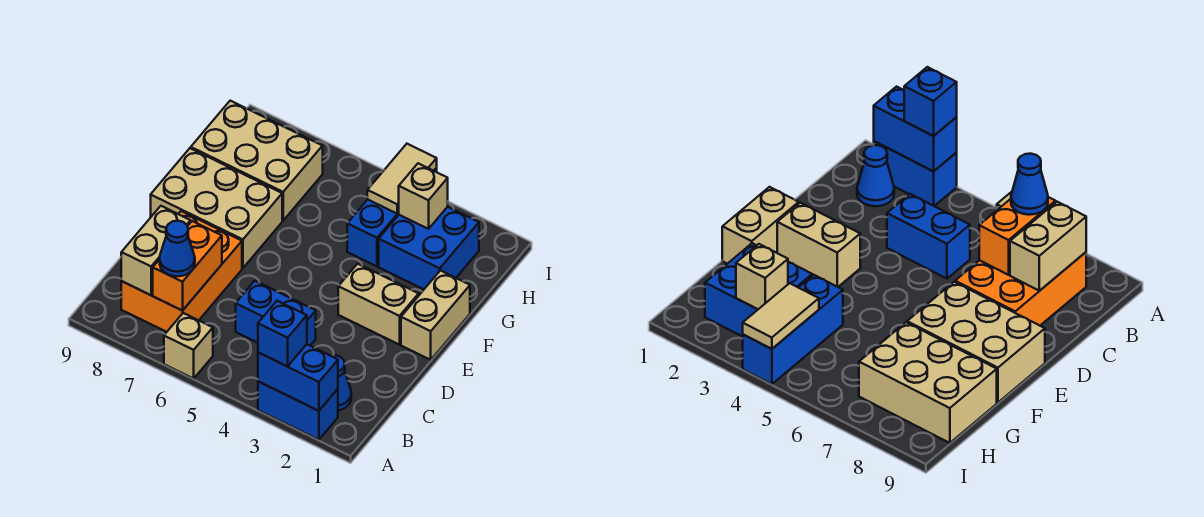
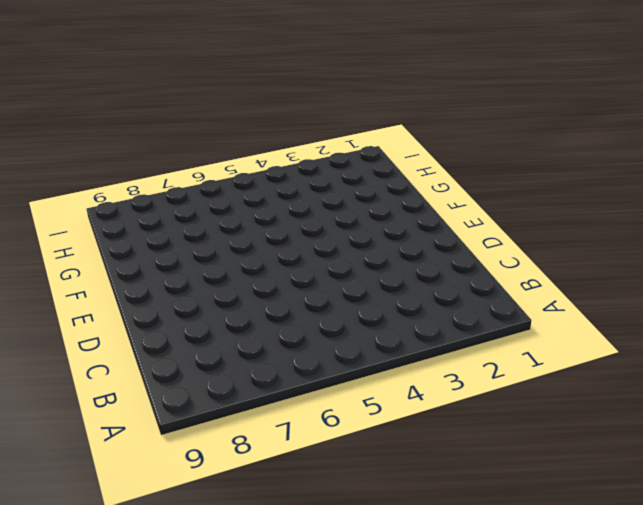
none -> blue brick A2:A3 level 1
none -> tan brick A6 level 1
none -> blue cone B2 level 1

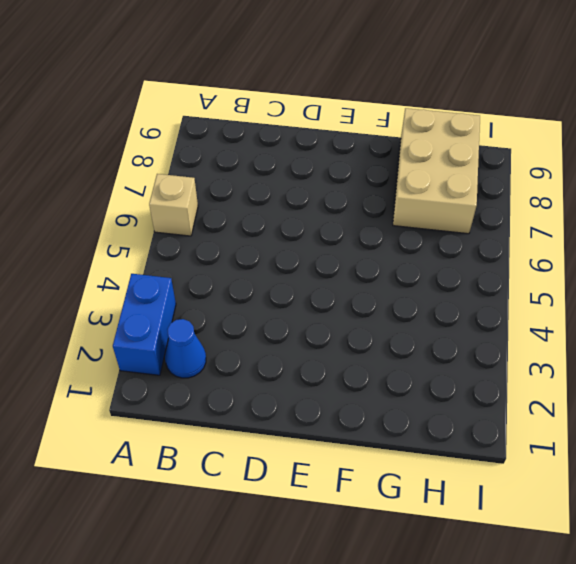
none -> orange brick B7:D8 level 1
none -> blue brick C4:C5 level 1
none -> tan brick E1:F1 level 1

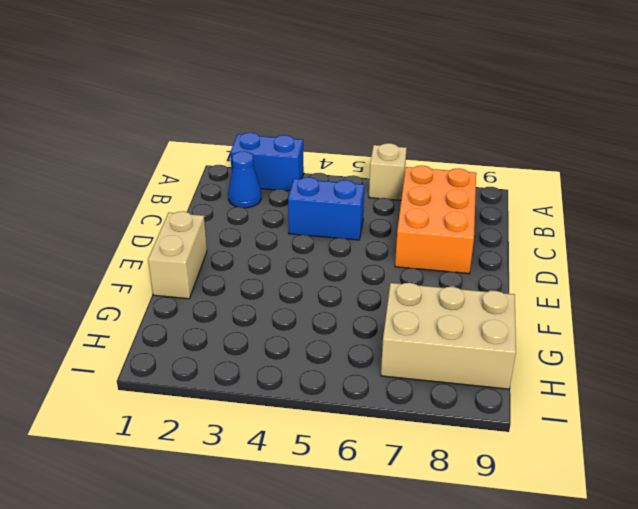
none -> tan brick E2:E3 level 1
none -> tan brick E7:F9 level 1
none -> blue brick G2:H3 level 1

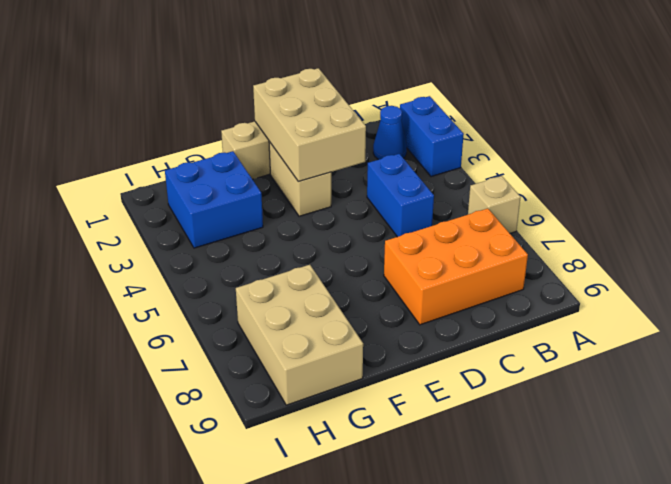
tan brick D1:E3 level 2 -> tan brick E7:F9 level 1
none -> blue brick G4:I4 level 1
none -> blue brick A2:A3 level 2
none -> orange brick B7:C7 level 2

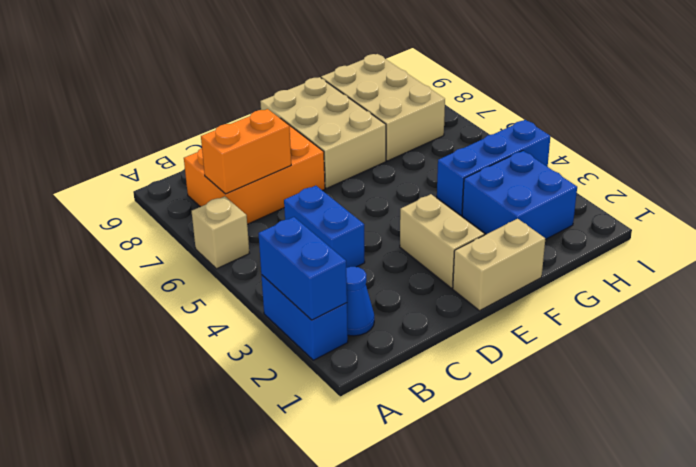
none -> tan brick B8:C8 level 2
none -> tan brick H3 level 2
none -> tan tile H4:I4 level 2

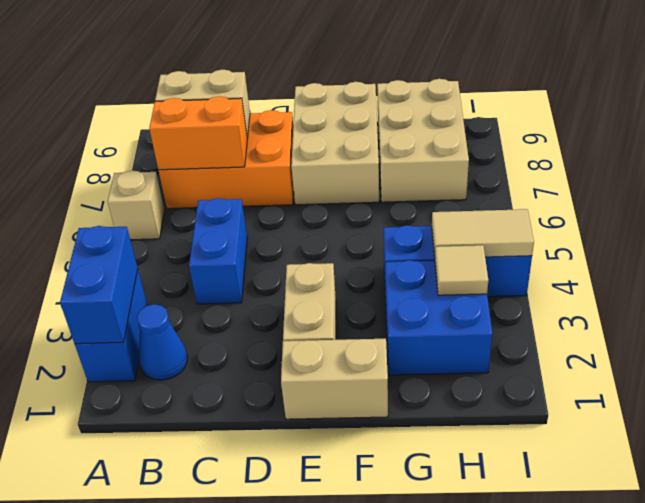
tan tile H3 level 2 -> tan brick H3 level 2
none -> blue brick A3 level 3
none -> blue cone B7 level 3

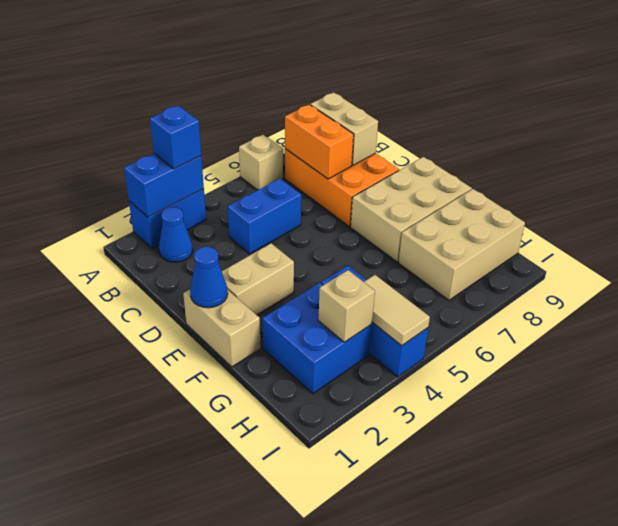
blue cone E1 level 2 -> blue cone B7 level 3

